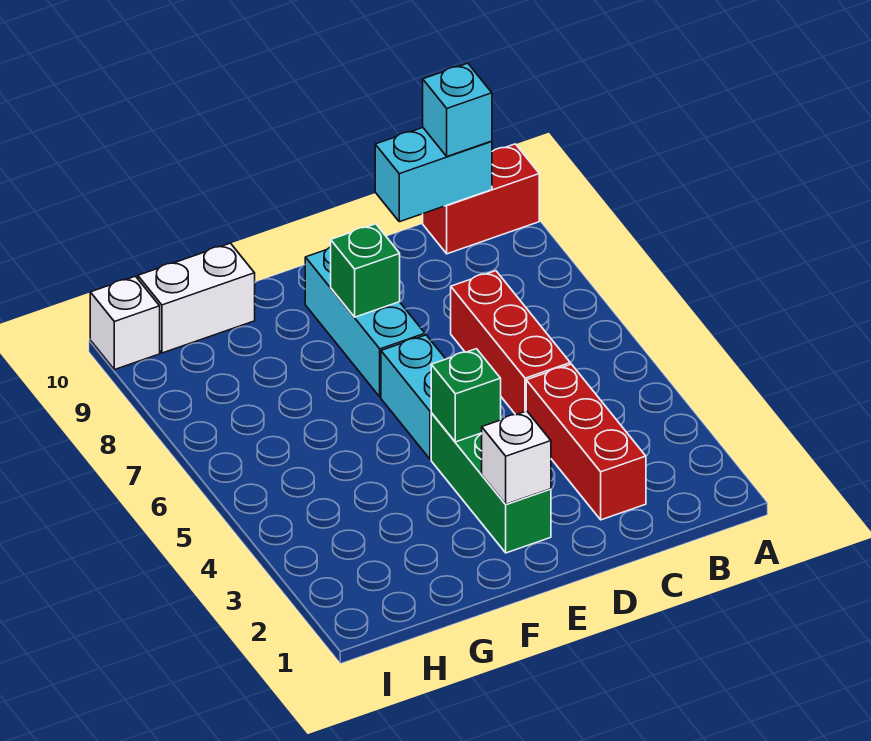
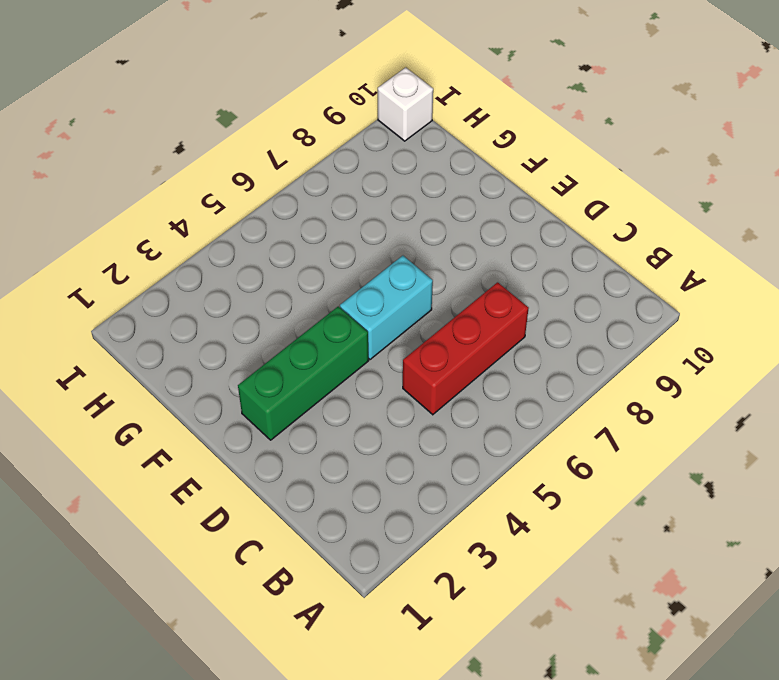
none -> red brick A10:B10 level 1
none -> red brick C2:C4 level 1
none -> cyan brick E7:E9 level 1

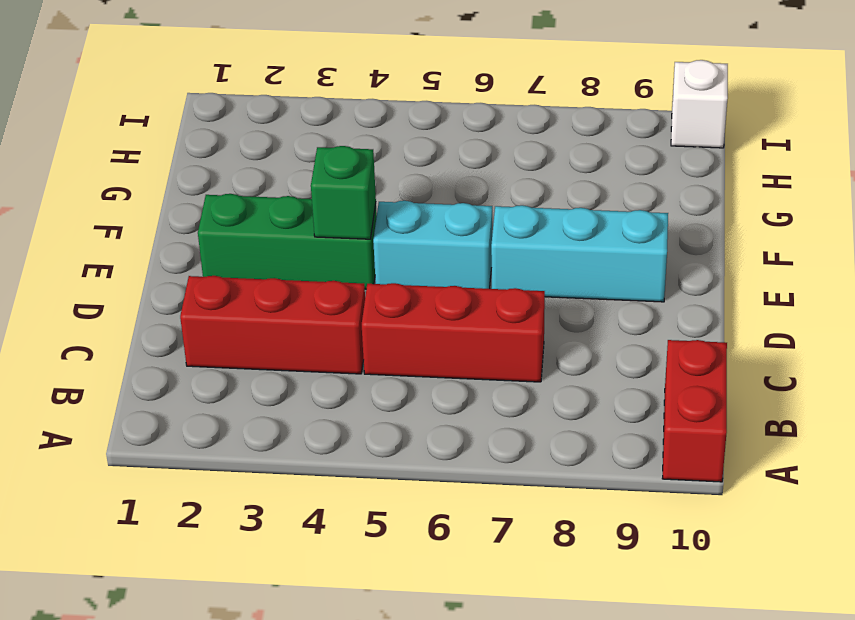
none -> white brick G10:H10 level 1
none -> cyan brick B10:C10 level 2
none -> white brick E2 level 2

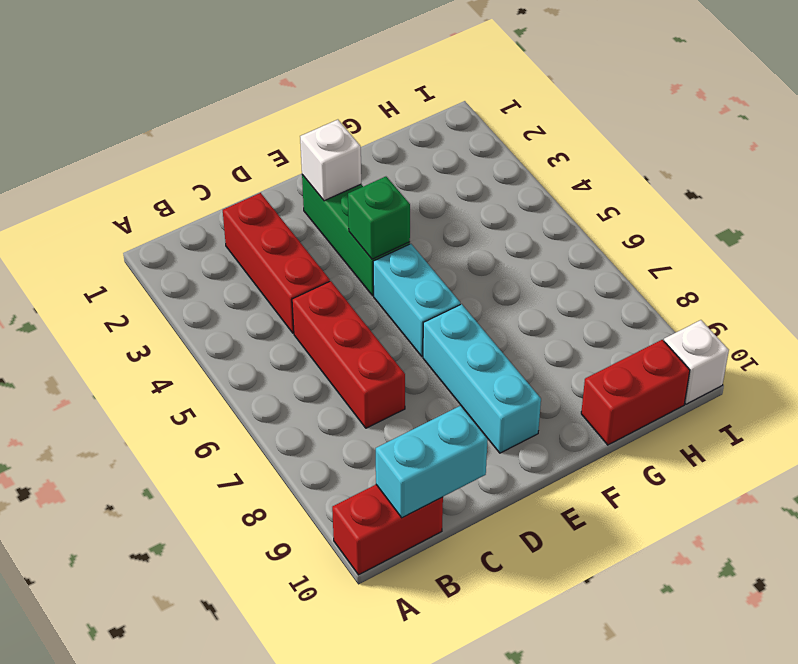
red brick G10:H10 level 1 -> white brick G10:H10 level 1
none -> green brick E8 level 2
none -> cyan brick B10 level 3

